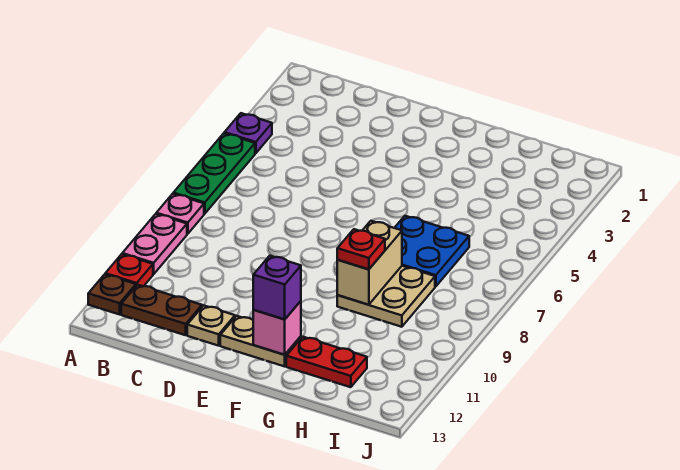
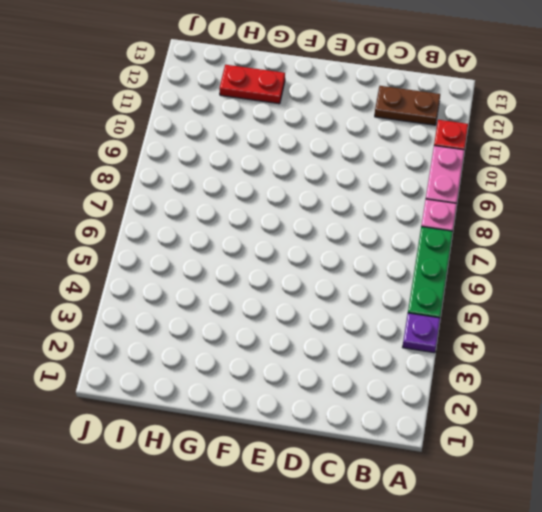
none -> brown plate A12 level 1
none -> tan plate D12 level 1
none -> tan plate E12:F12 level 1

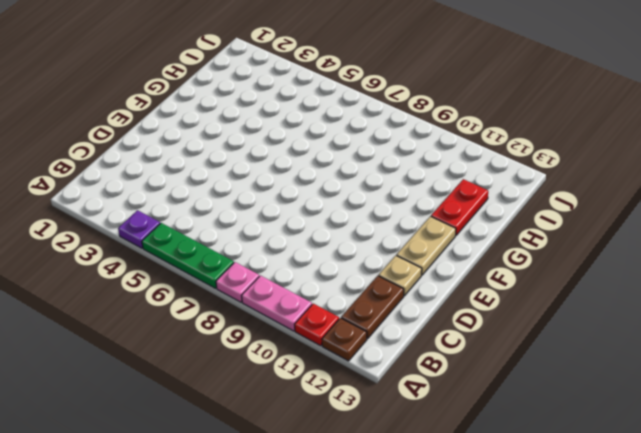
none -> blue plate G6:H7 level 1
none -> tan plate G8:H9 level 1
none -> pink brick F12 level 2

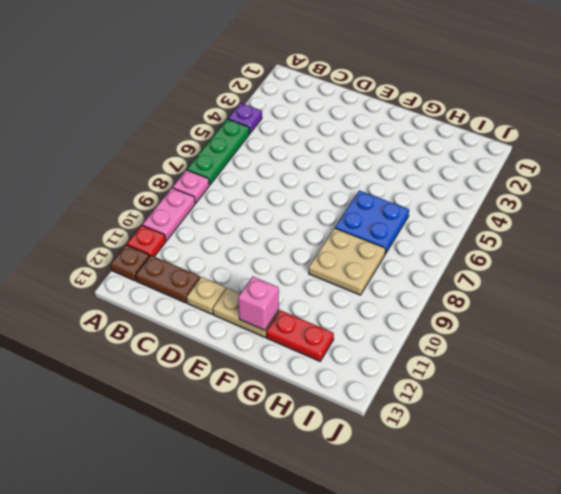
none -> tan brick G8:G9 level 2
none -> purple brick F12 level 3
none -> red plate G9 level 3

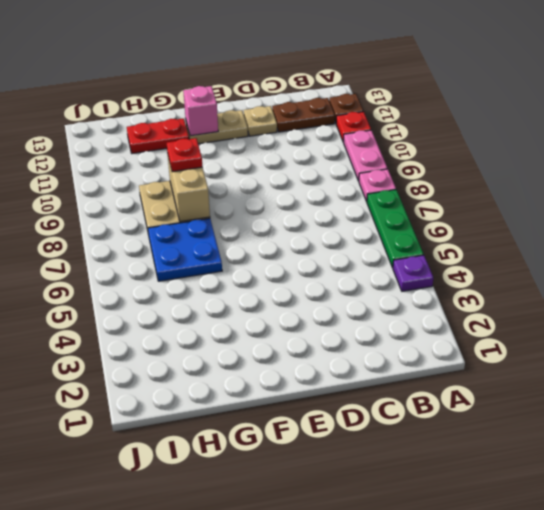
none -> purple brick F12 level 3

